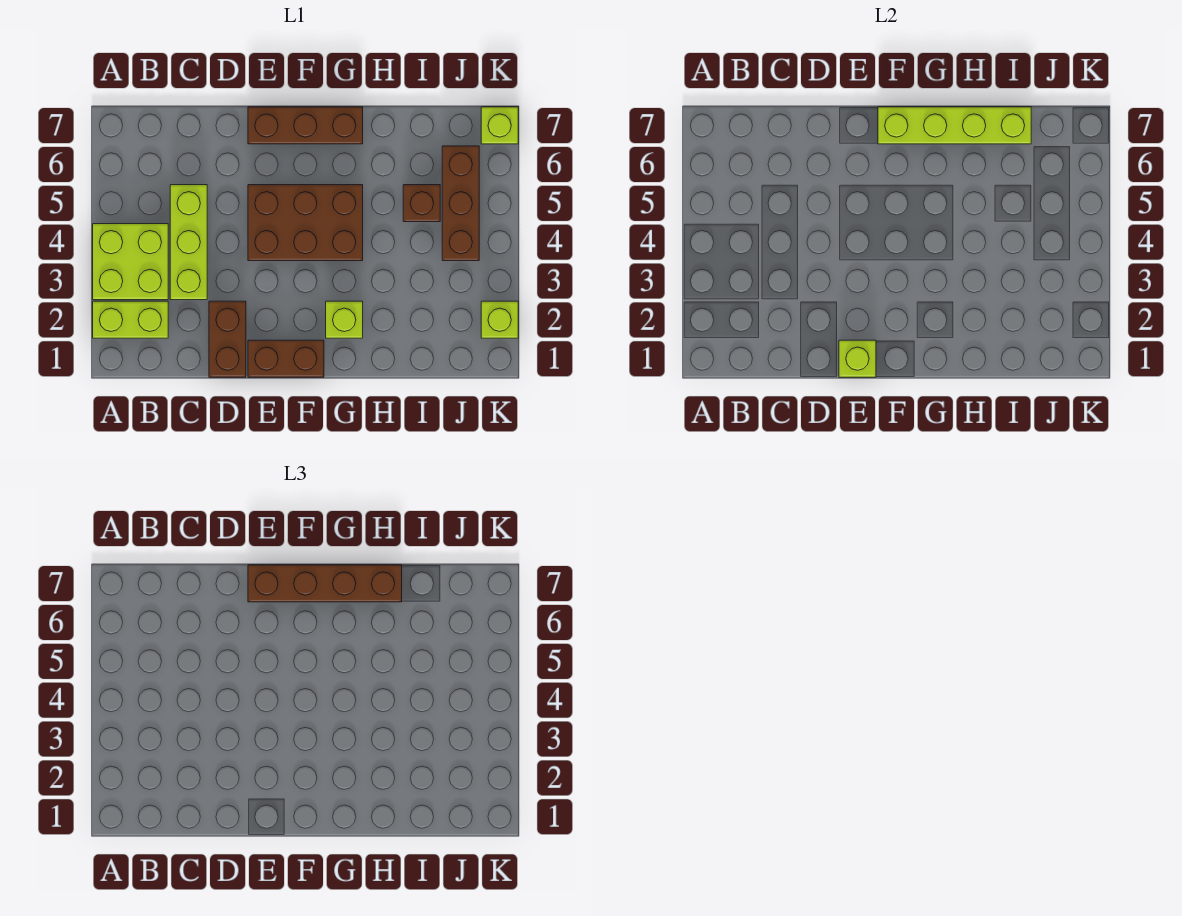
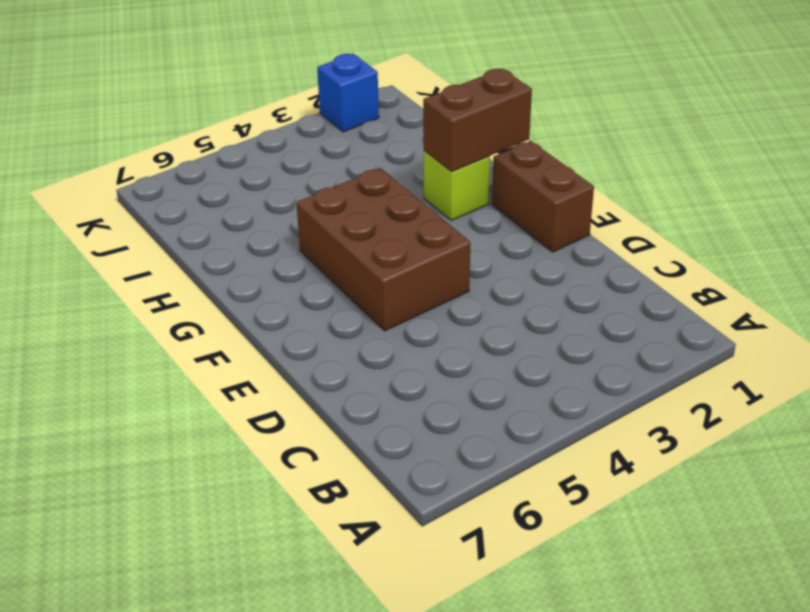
brown brick G1:G2 level 2 -> brown brick D1:D2 level 1
blue brick K2 level 1 -> lime brick K2 level 1
none -> lime brick A2:B2 level 1
none -> lime brick A3:B4 level 1
none -> lime brick C3:C5 level 1

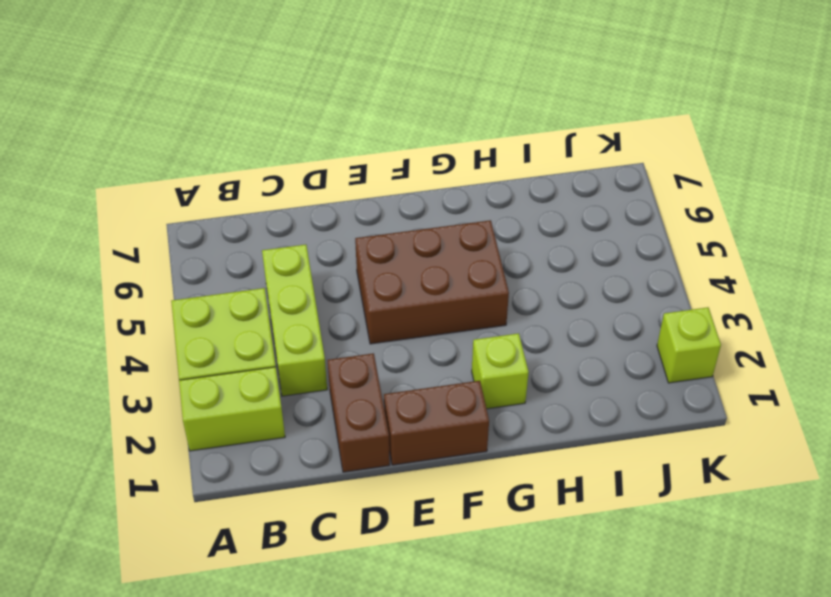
none -> brown brick E7:G7 level 1
none -> brown brick I5 level 1
none -> brown brick J4:J6 level 1

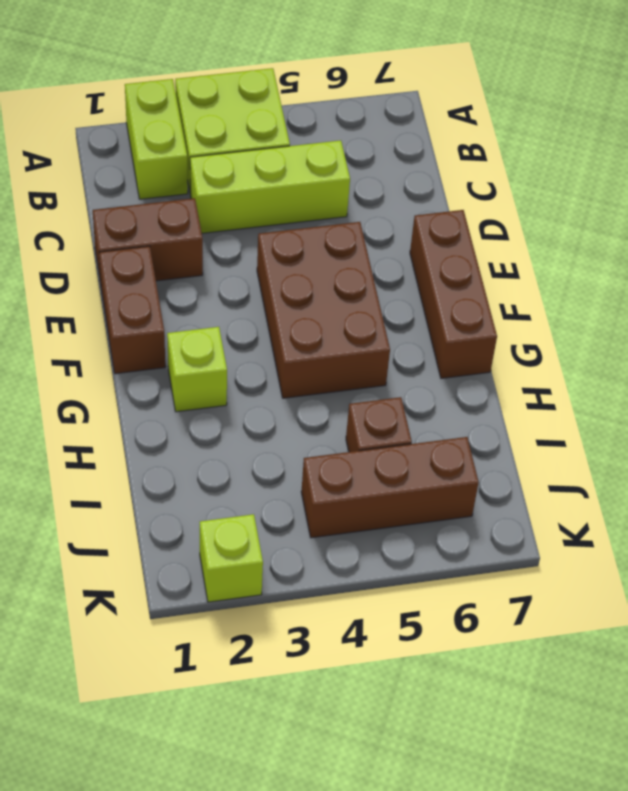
none -> lime brick K7 level 1
none -> lime brick E1 level 2
none -> lime brick F7:I7 level 2

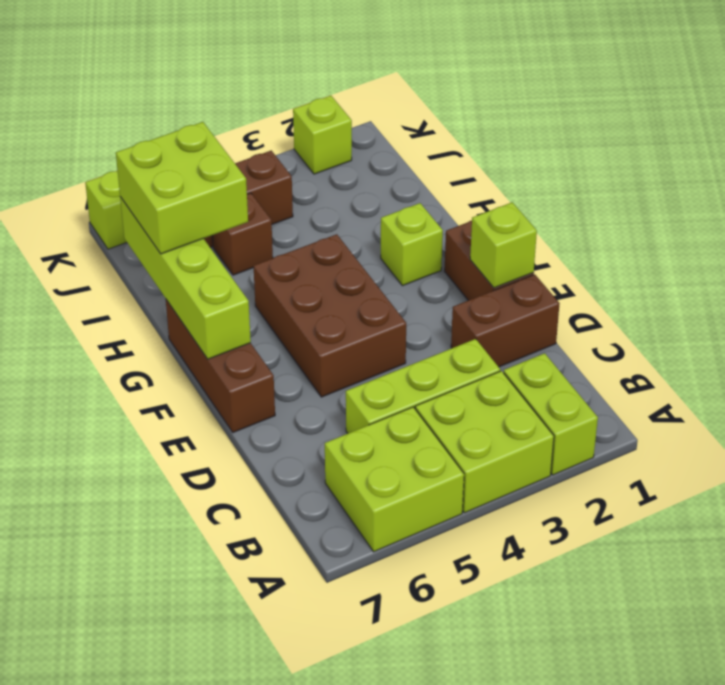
lime brick A5:B6 level 1 -> none
lime brick H6:I7 level 3 -> brown brick E7:H7 level 3

